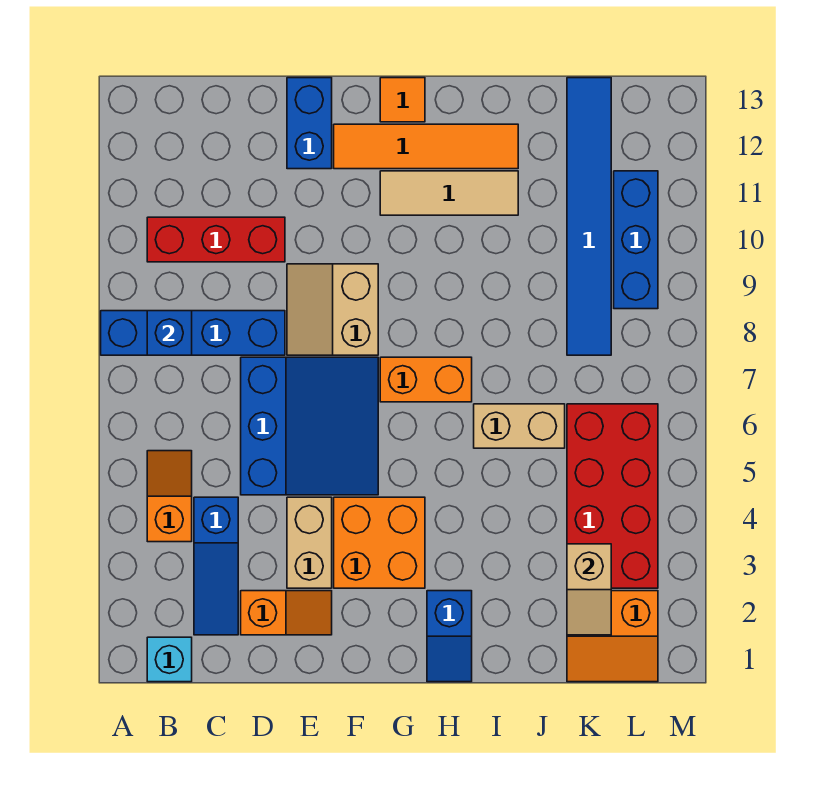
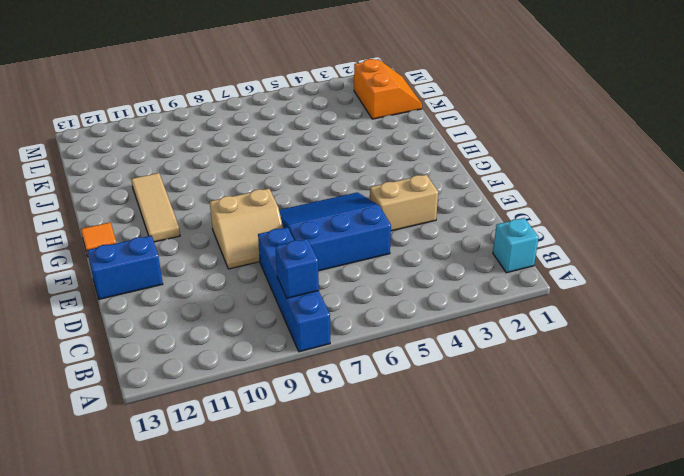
none -> orange slope B4:B5 level 1 top 4
none -> red brick B10:D10 level 1
none -> blue slope C2:C4 level 1 top 4

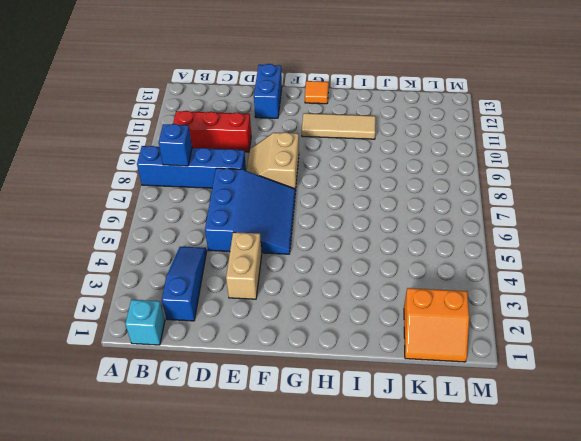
blue slope C2:C4 level 1 top 2 -> blue slope C2:C4 level 1 top 4
none -> orange slope B4:B5 level 1 top 4
none -> orange slope D2:E2 level 1 top D
none -> orange brick F3:G4 level 1

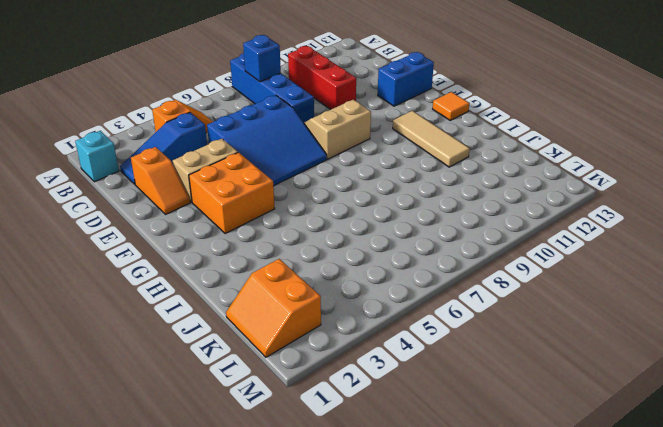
none -> orange tile F12:I12 level 1
none -> orange brick G7:H7 level 1
none -> blue slope H1:H2 level 1 top 2

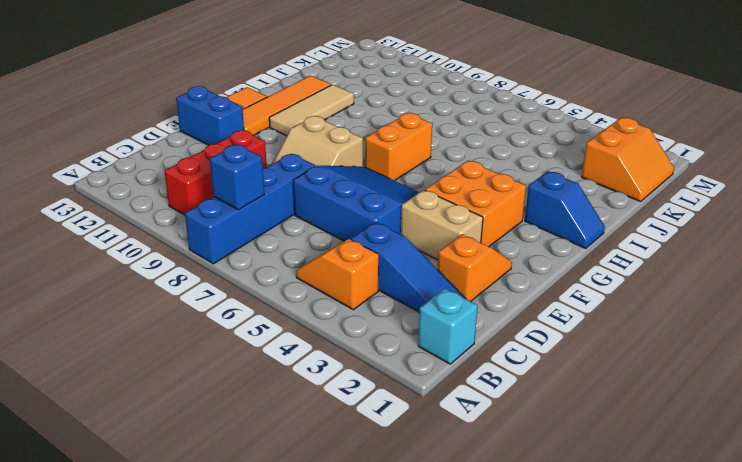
none -> tan brick I6:J6 level 1
none -> red brick K3:L6 level 1
none -> blue tile K8:K13 level 1

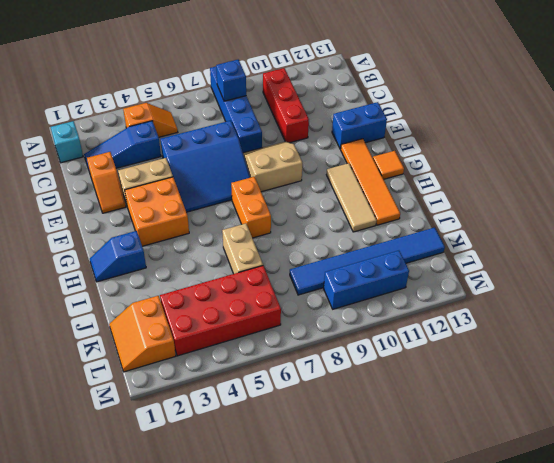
none -> tan slope K2:K3 level 2 top 3

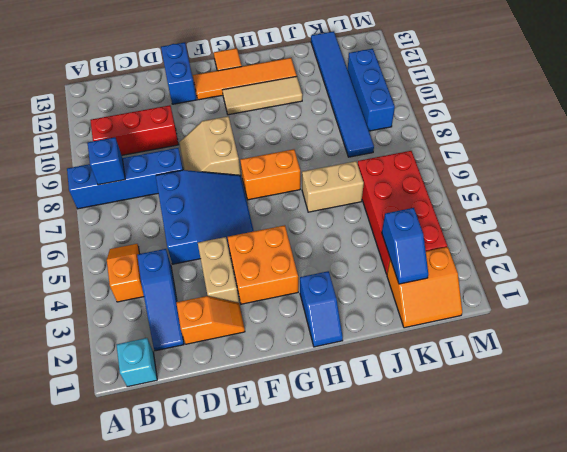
blue slope K2:K3 level 2 top 3 -> tan slope K2:K3 level 2 top 3

